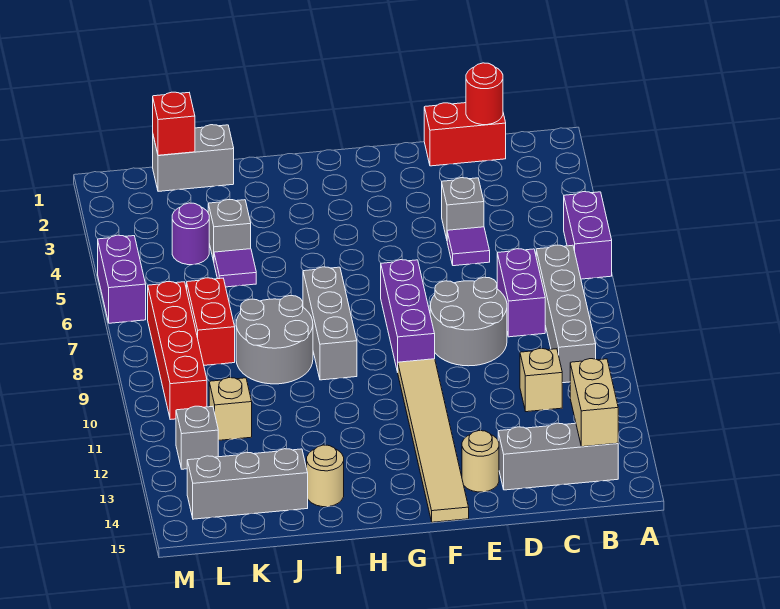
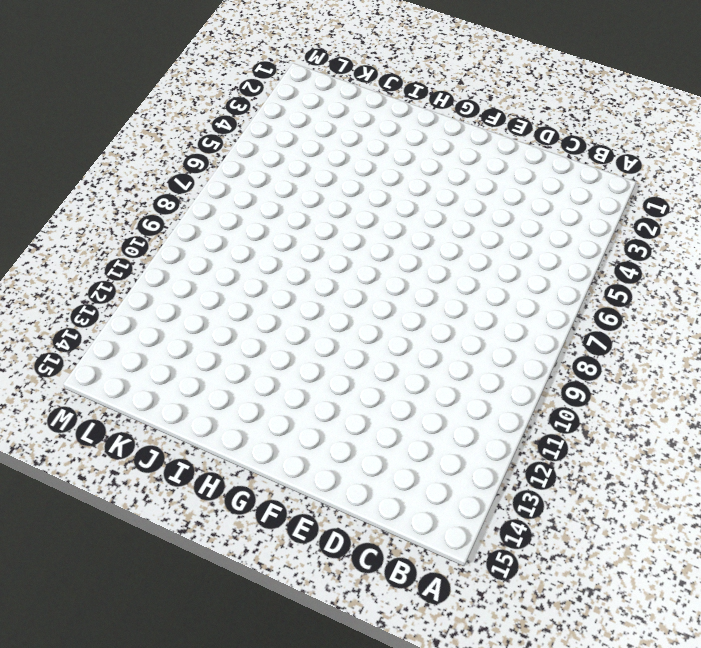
none -> purple brick A5:A6 level 1
none -> grey brick B7:B10 level 1
none -> grey brick B14:D14 level 1

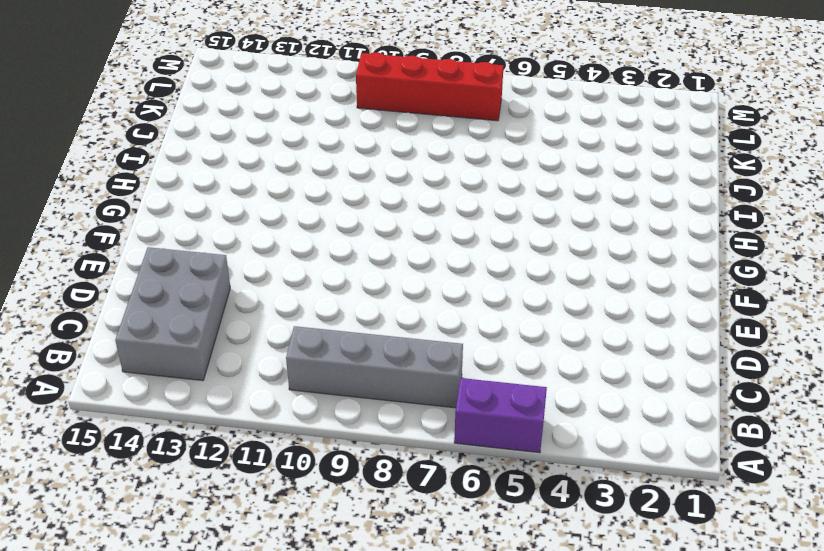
grey brick B13:D14 level 1 -> grey brick B14:D14 level 1
none -> red brick C1:D1 level 1
none -> purple brick C7:C8 level 1
none -> tan brick C11 level 1

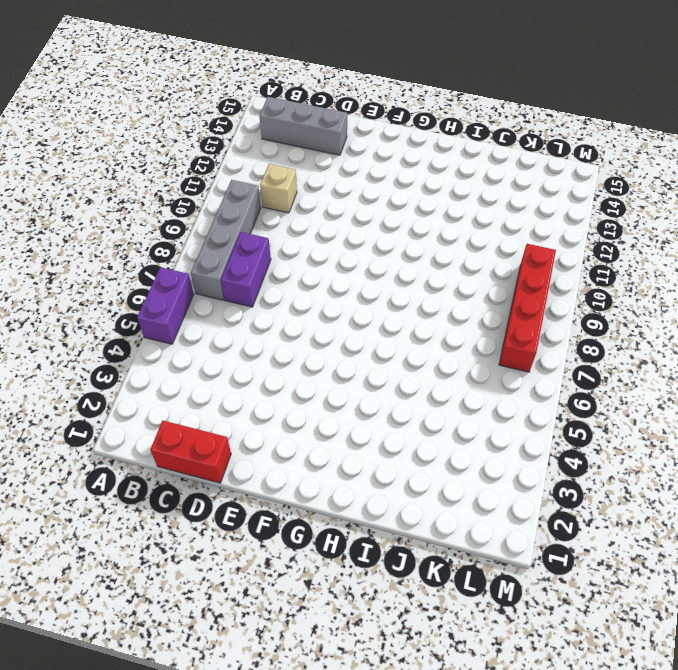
none -> grey brick D4 level 1
none -> purple tile D5 level 1
none -> grey round brick D8:E9 level 1

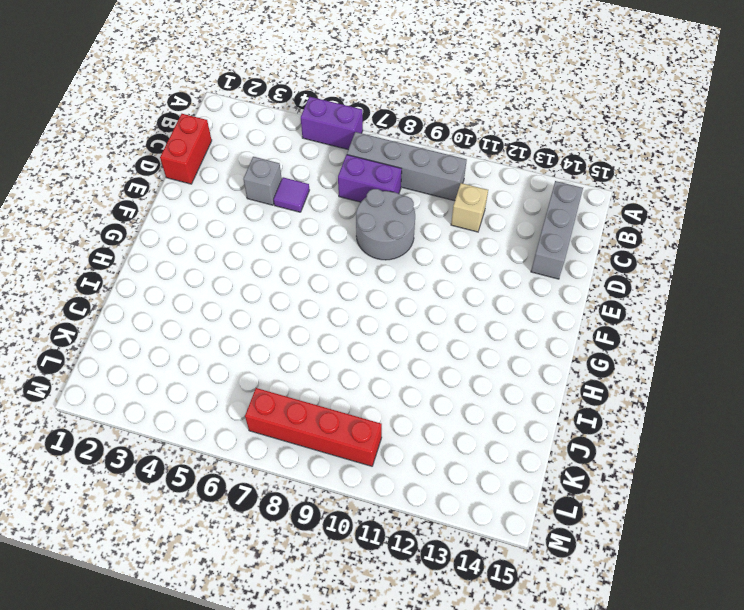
none -> tan round brick E14 level 1
none -> purple brick F7:F9 level 1
none -> tan tile F10:F15 level 1

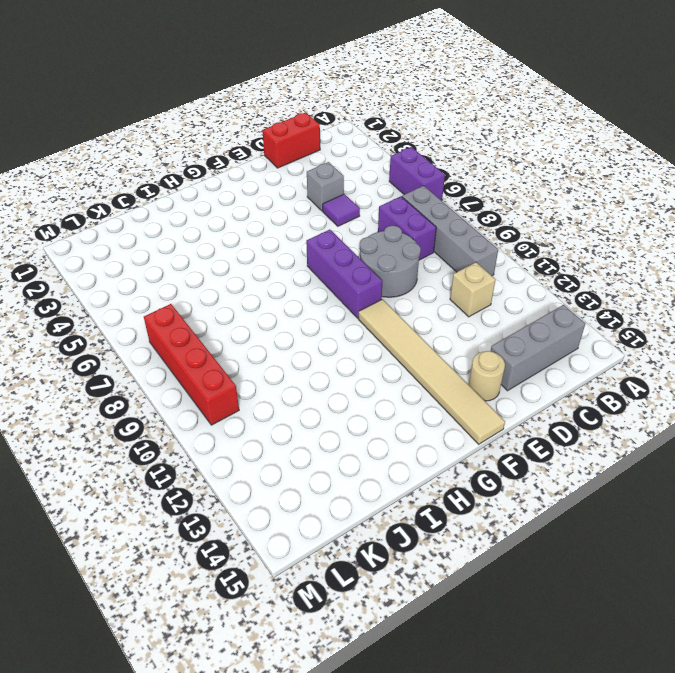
none -> grey brick H7:H9 level 1
none -> grey round brick I8:J9 level 1
none -> tan round brick I14 level 1

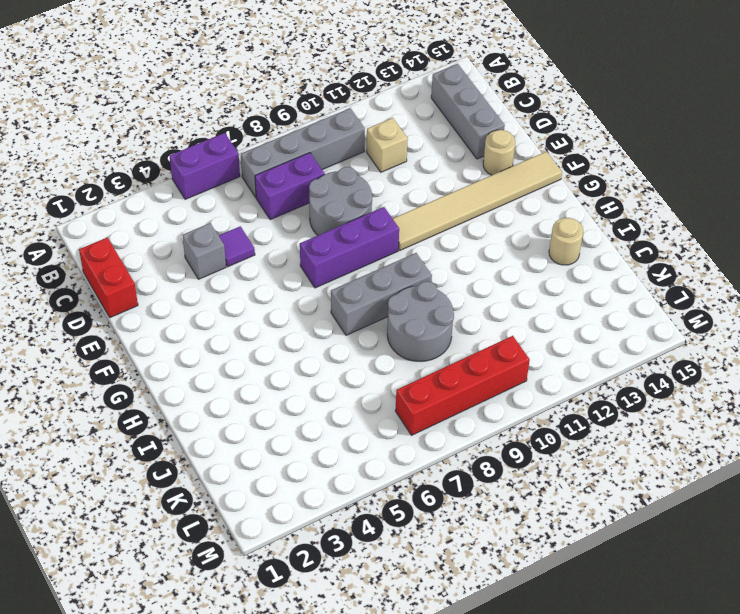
none -> grey brick J1:K1 level 1
none -> grey brick J4 level 1
none -> purple tile J5 level 1

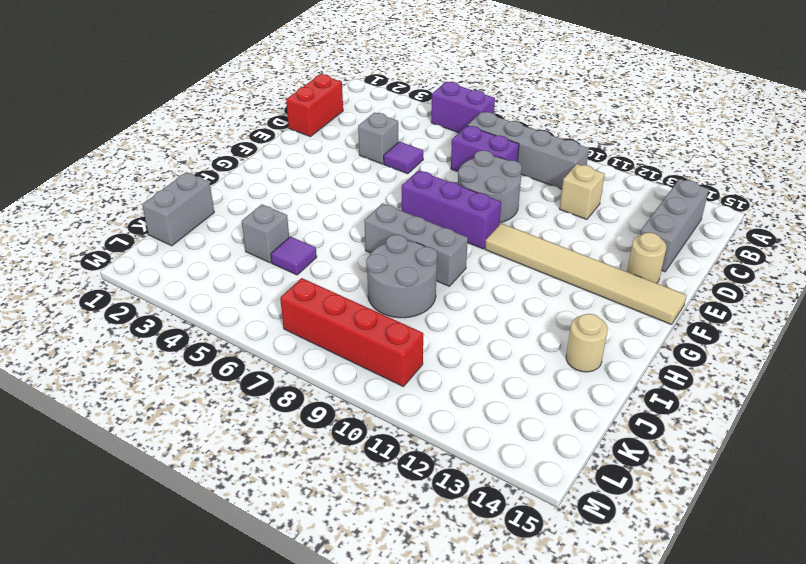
none -> grey brick J14:L14 level 1
none -> purple round brick K4 level 1
none -> red brick K7:K8 level 1

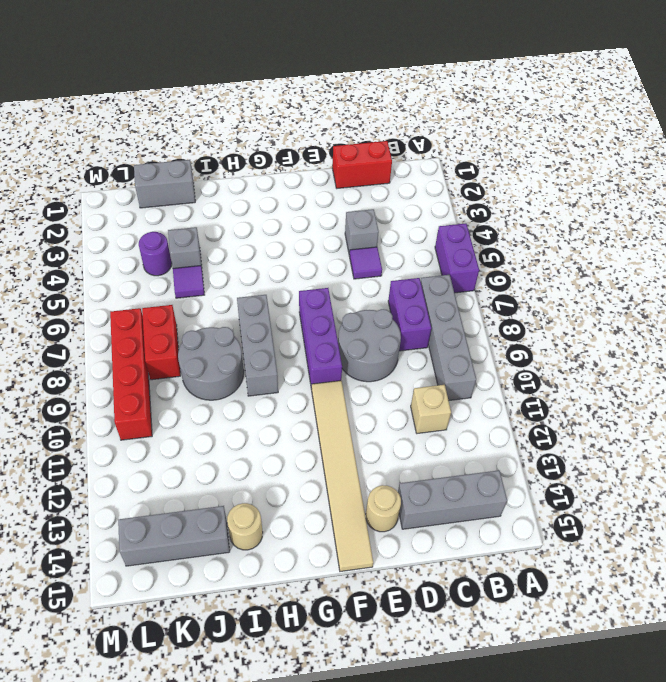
none -> tan brick K11 level 1
none -> grey brick L12 level 1
none -> purple brick M5:M6 level 1

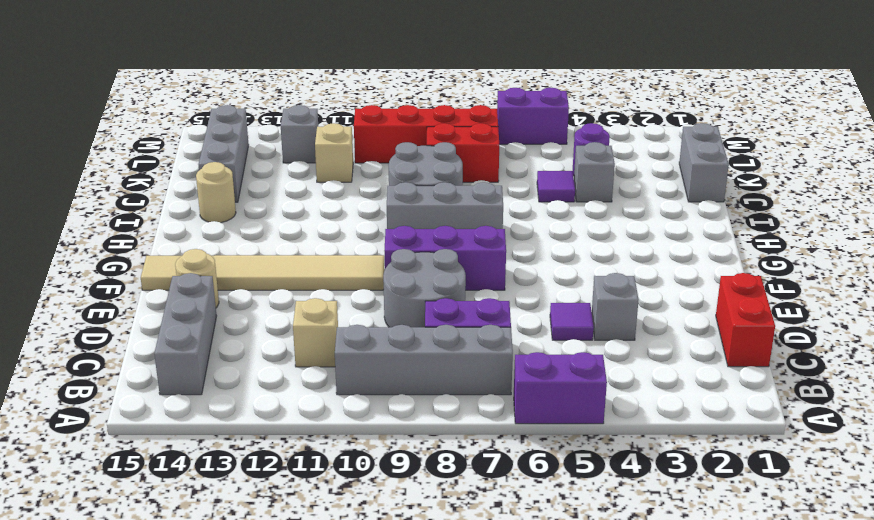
none -> tan brick B13:B14 level 2
none -> red round brick C1 level 2
none -> red brick K1 level 2

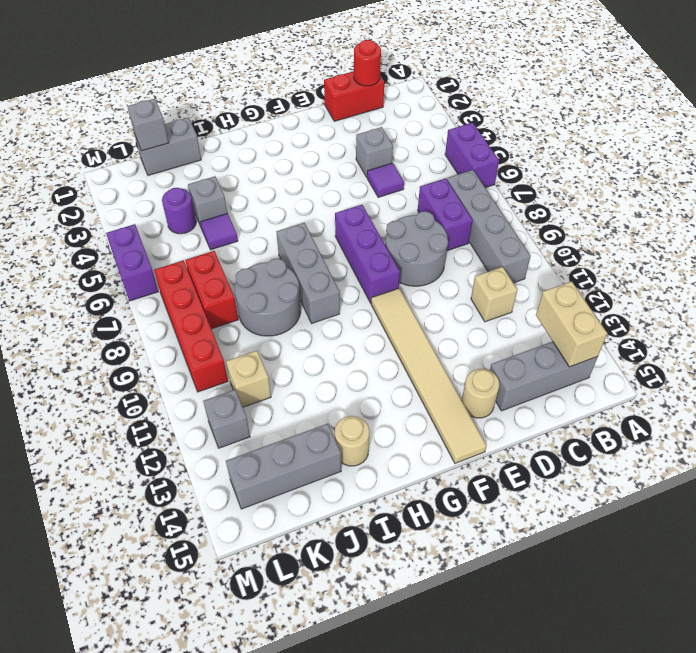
grey brick K1 level 2 -> red brick K1 level 2

